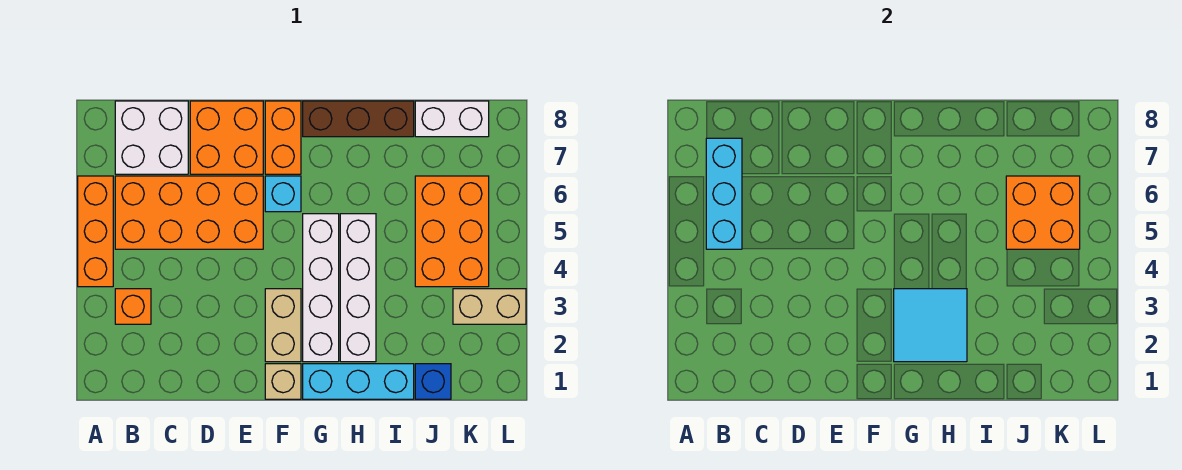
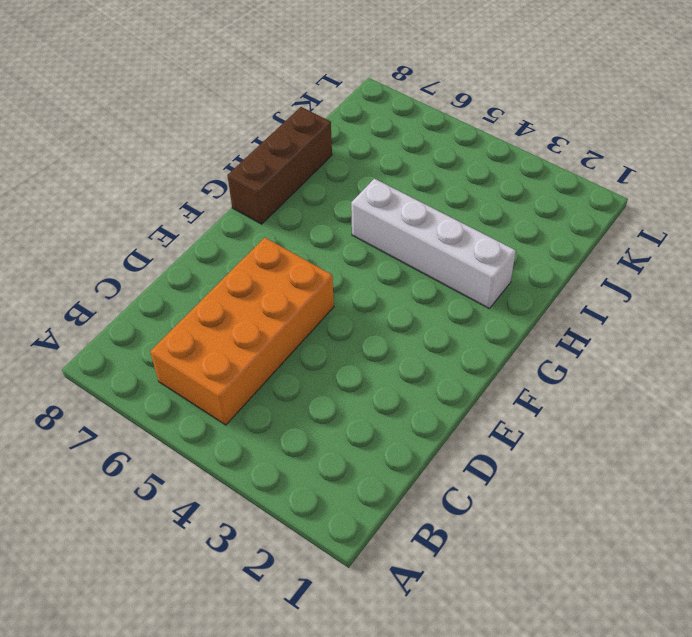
none -> orange brick A4:A6 level 1
none -> orange brick B3 level 1
none -> white brick B7:C8 level 1

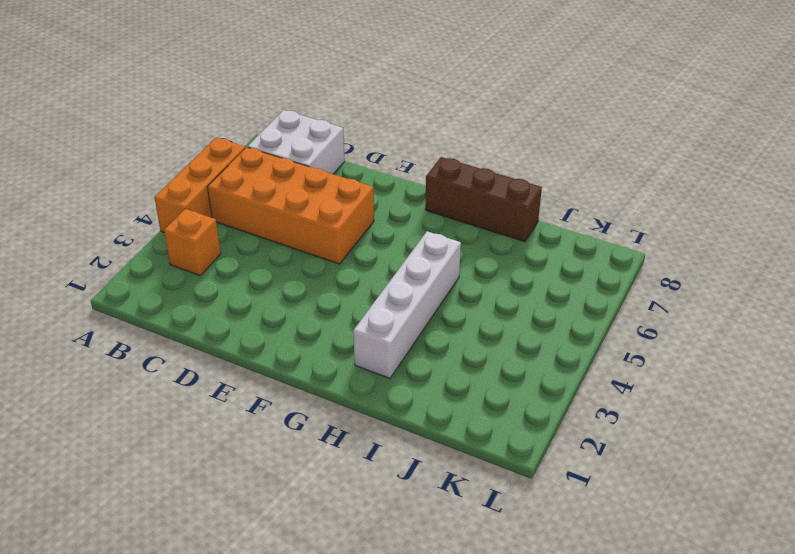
none -> orange brick D7:E8 level 1
none -> tan brick F1 level 1
none -> tan brick F2:F3 level 1

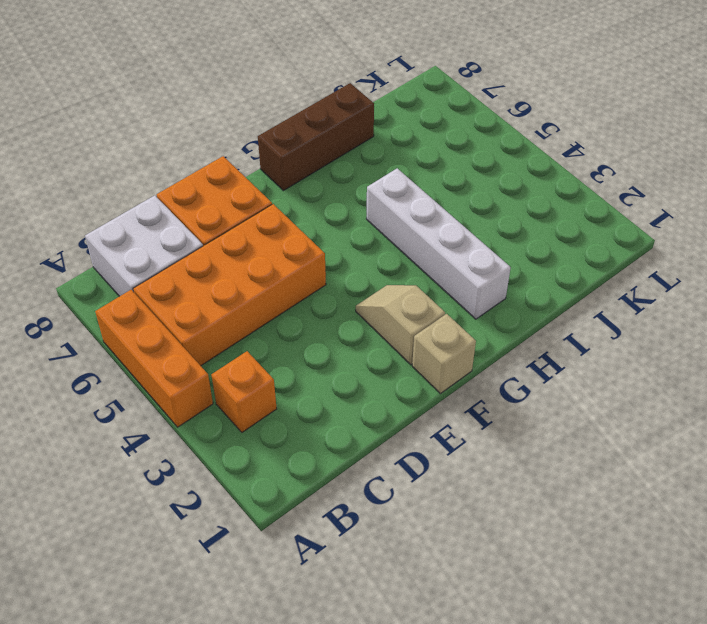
tan slope F2:F3 level 1 top 2 -> tan brick F2:F3 level 1
none -> cyan brick F6 level 1
none -> orange brick F7:F8 level 1
none -> cyan brick G1:I1 level 1

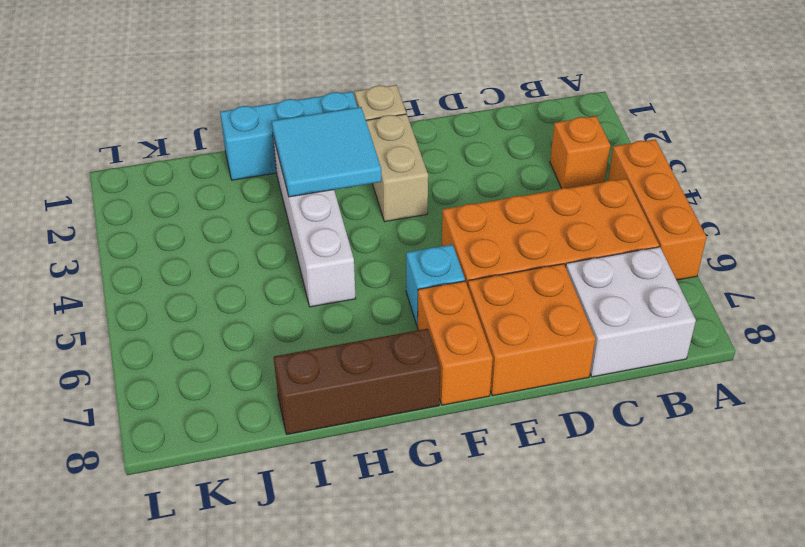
none -> white brick G2:G5 level 1
none -> blue brick J1 level 1
none -> orange brick J4:K6 level 1

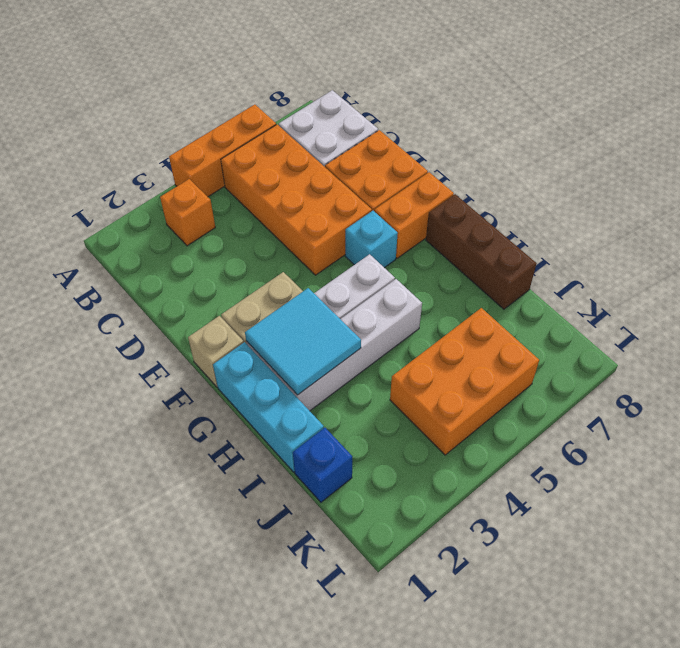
none -> white brick J8:K8 level 1
none -> tan brick K3:L3 level 1
none -> cyan brick B5:B7 level 2

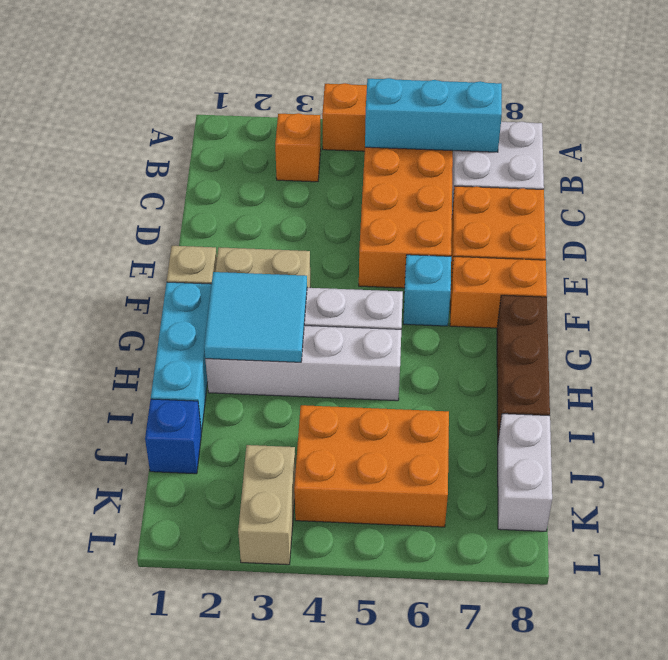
none -> orange brick J5:K6 level 2

